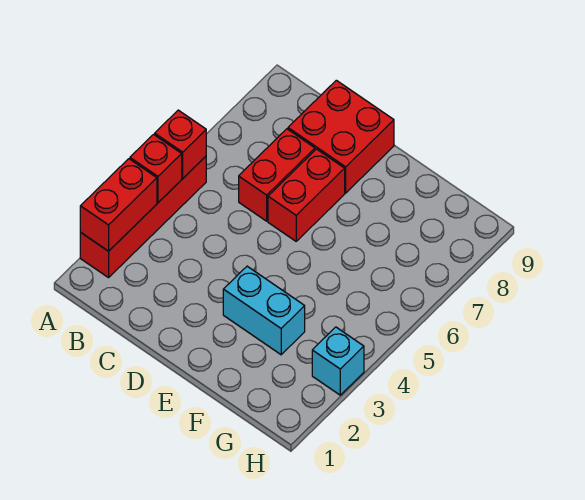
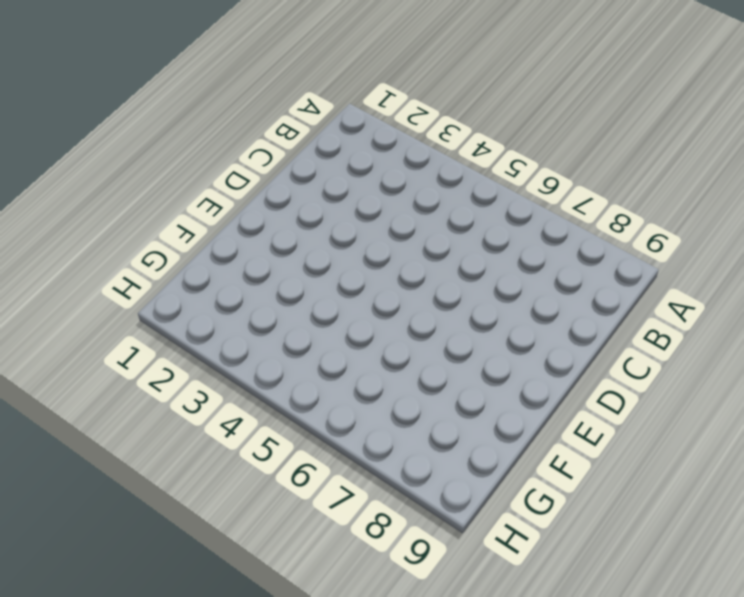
none -> red brick A2:A5 level 1
none -> red brick C6:C7 level 1

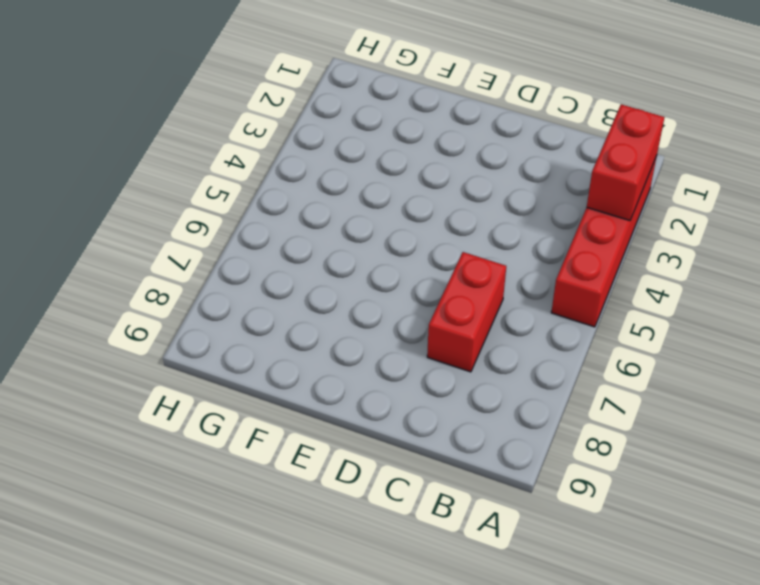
none -> red brick C8:D9 level 1
none -> red brick D6:D7 level 1

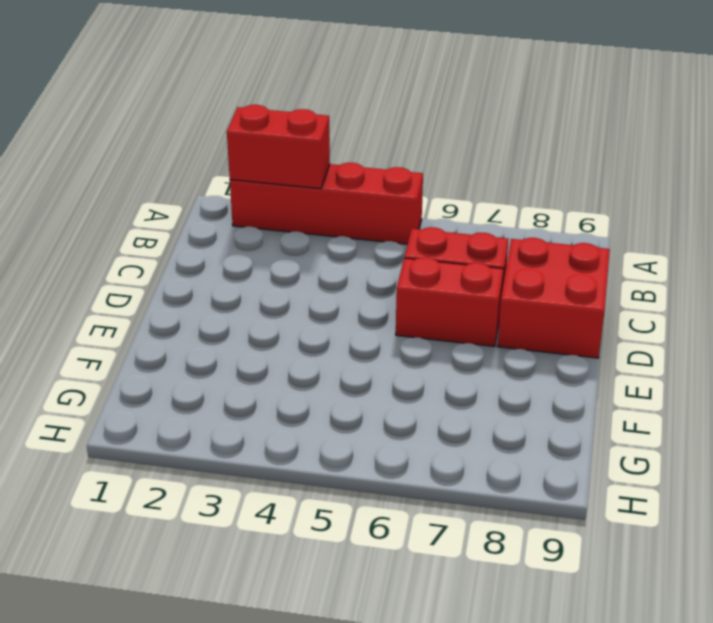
none -> cyan brick E3:F3 level 1
none -> cyan brick H3 level 1

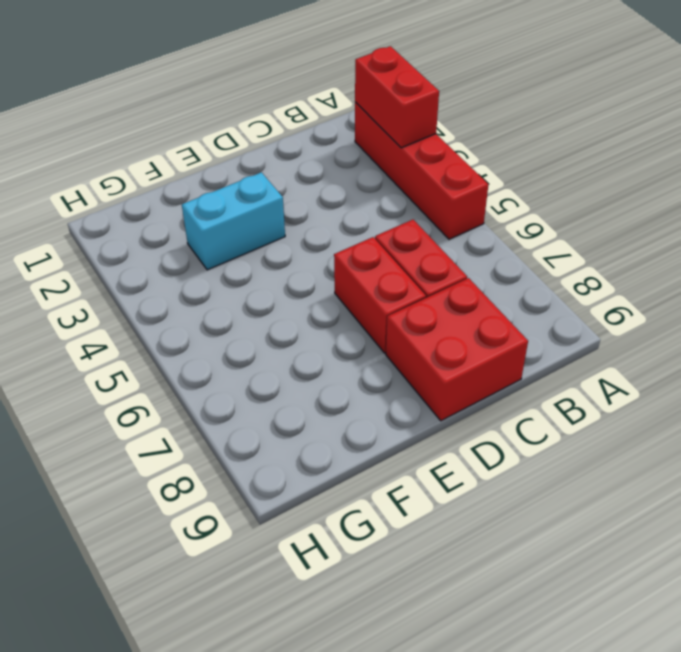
none -> cyan brick H3 level 1
none -> red brick A4 level 2

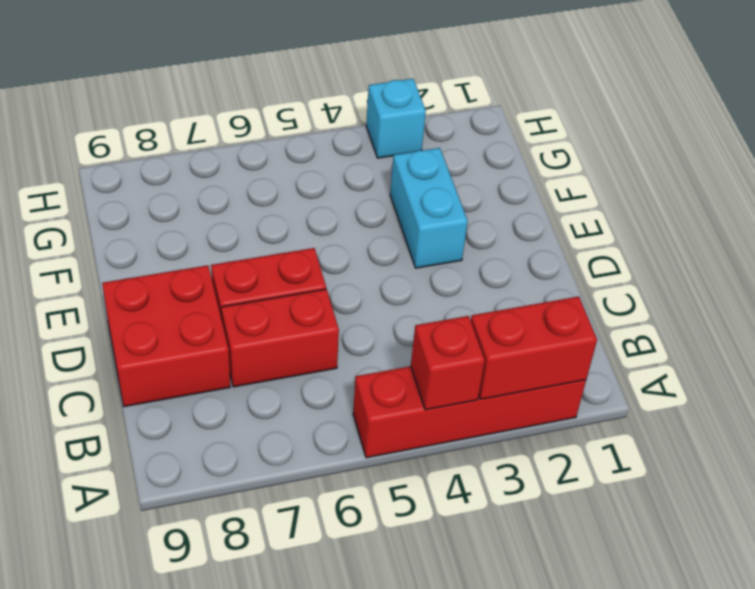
none -> red brick A5 level 2

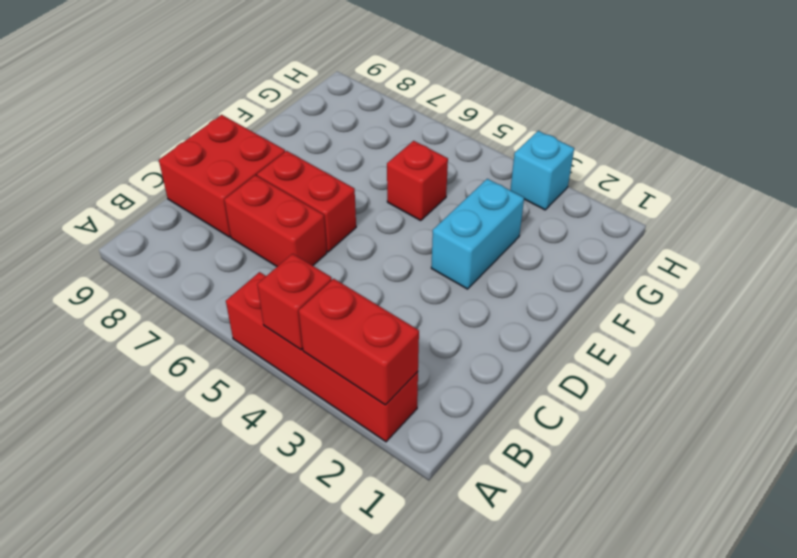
red brick F5 level 1 -> red brick A5 level 2

